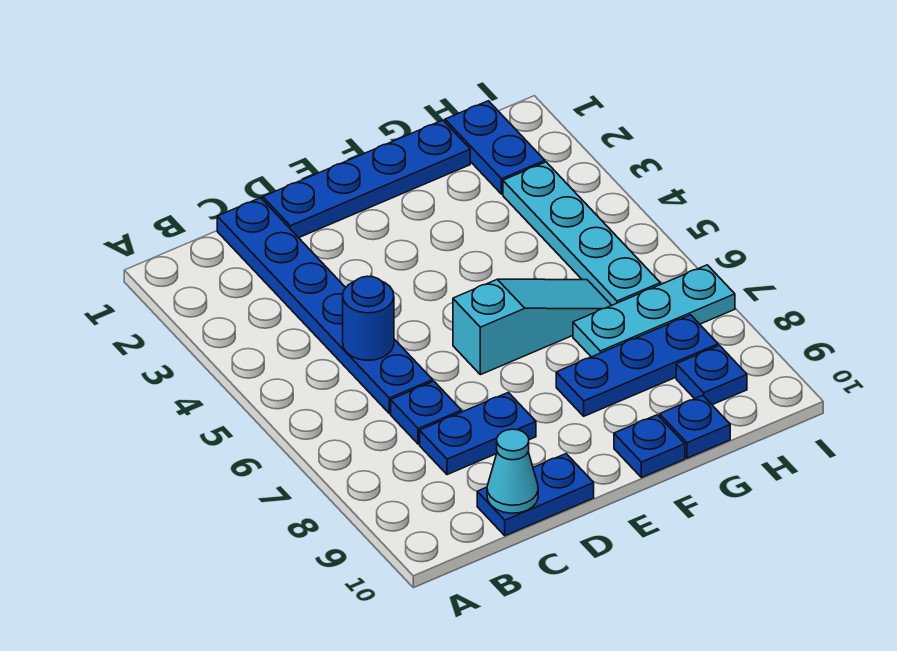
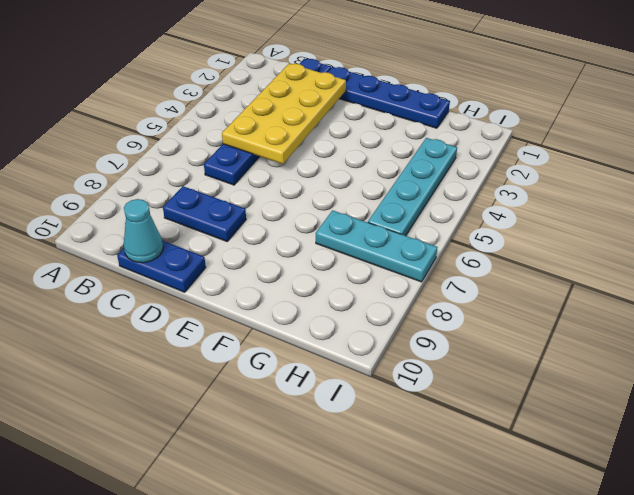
yellow plate C2:D5 level 2 -> blue round brick C5 level 2
none -> blue plate C7 level 1
none -> cyan slope E6:G6 level 1 top E
none -> blue plate F8:H8 level 1

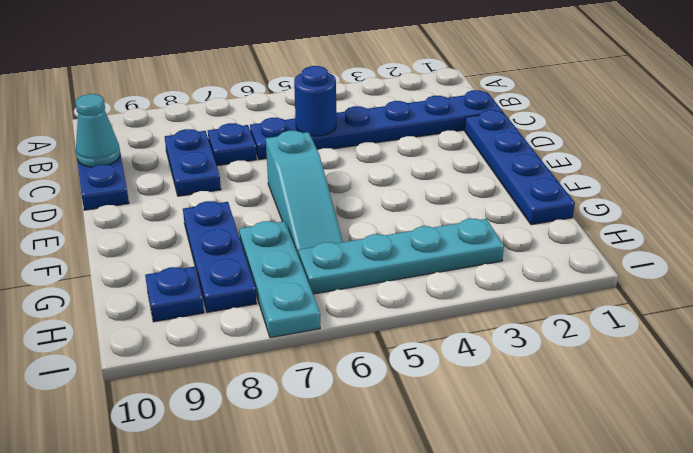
none -> blue plate F10 level 1
none -> blue plate G10 level 1
none -> blue plate H1:H2 level 1

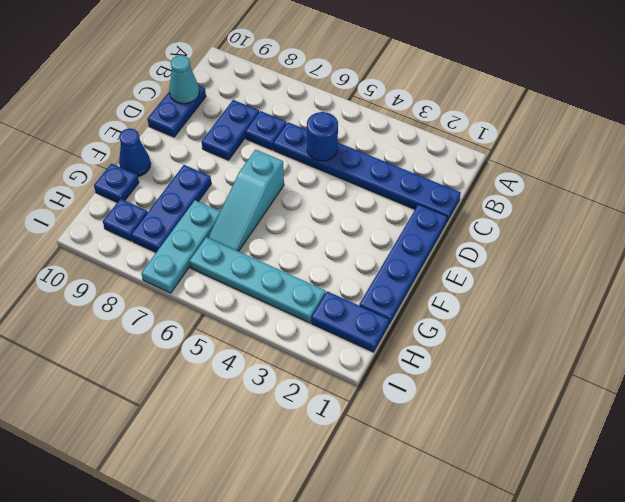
blue cone F10 level 1 -> blue plate F10 level 1

